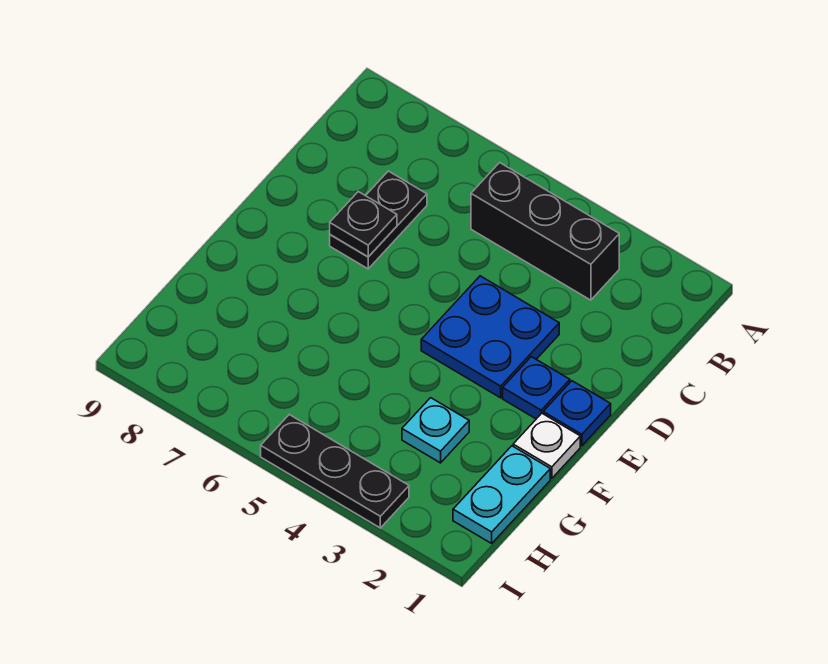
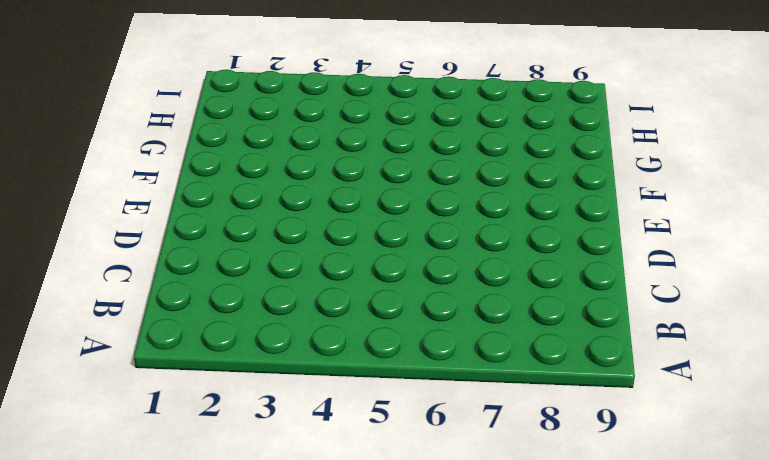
none -> black brick B3:B5 level 1
none -> black plate C7:D7 level 1

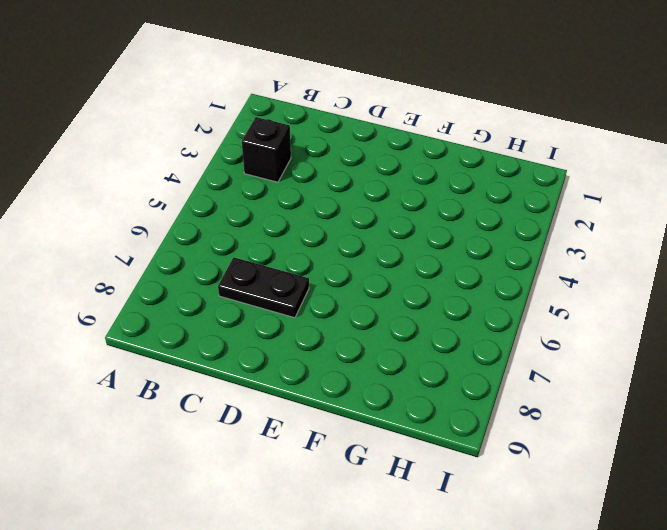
black brick B3 level 1 -> black brick B3:B5 level 1
none -> blue plate D3:E4 level 1
none -> blue plate E1 level 1

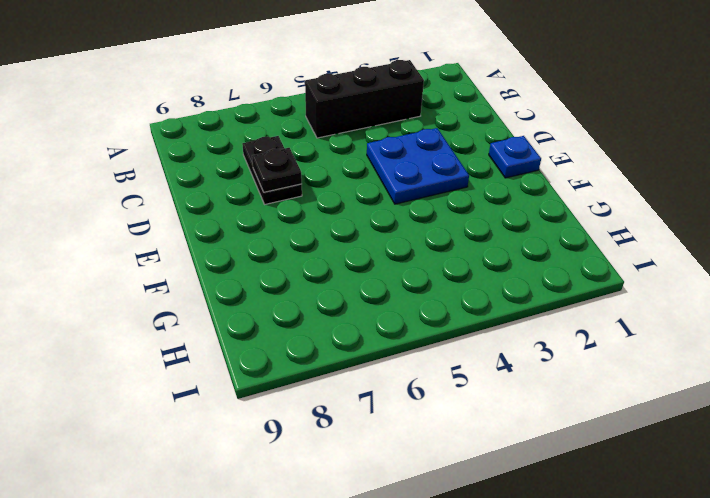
none -> blue plate E2 level 1
none -> white plate F1 level 1

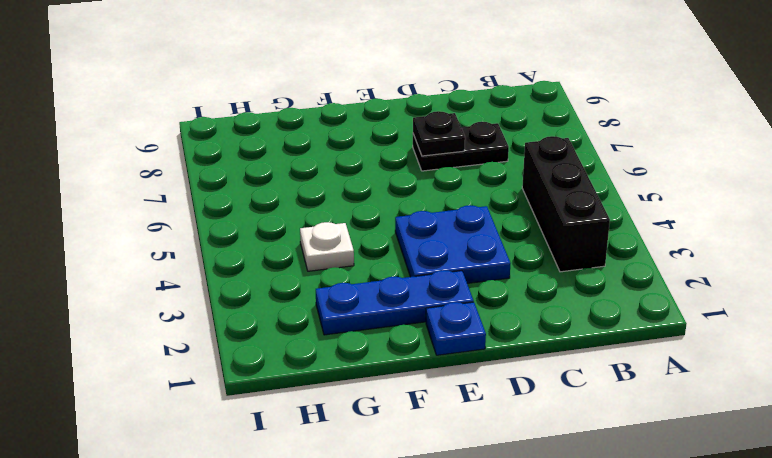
blue plate E2:G2 level 1 -> blue plate E2 level 1
white plate G4 level 1 -> white plate F1 level 1
none -> cyan plate G1:H1 level 1
none -> cyan plate G3 level 1

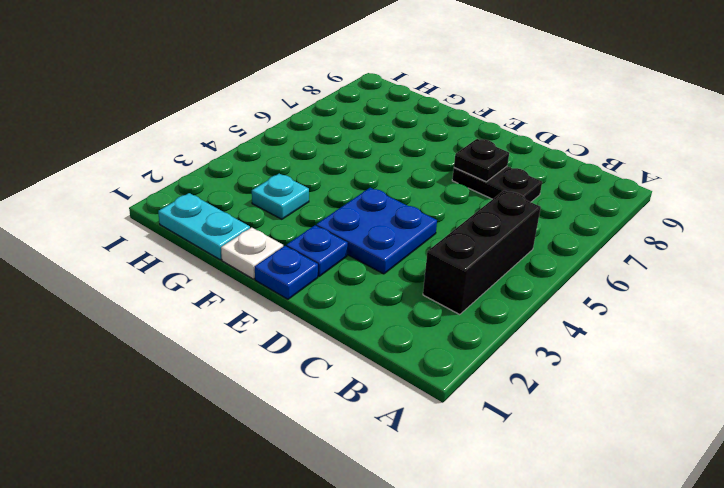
none -> black plate I3:I5 level 1

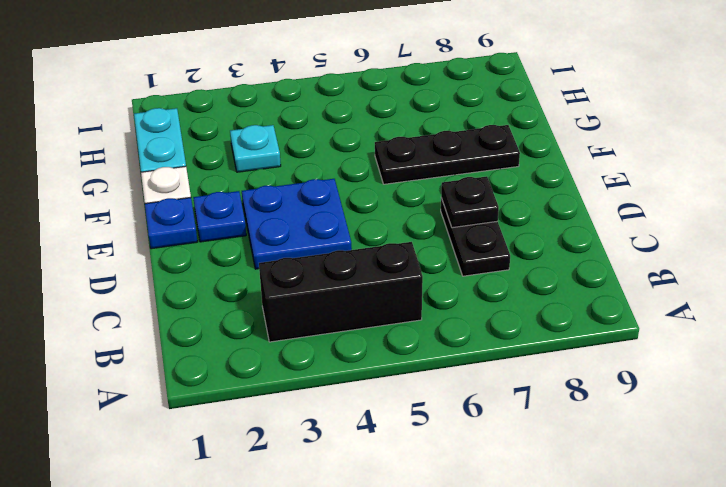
black plate F6:F8 level 1 -> black plate I3:I5 level 1

